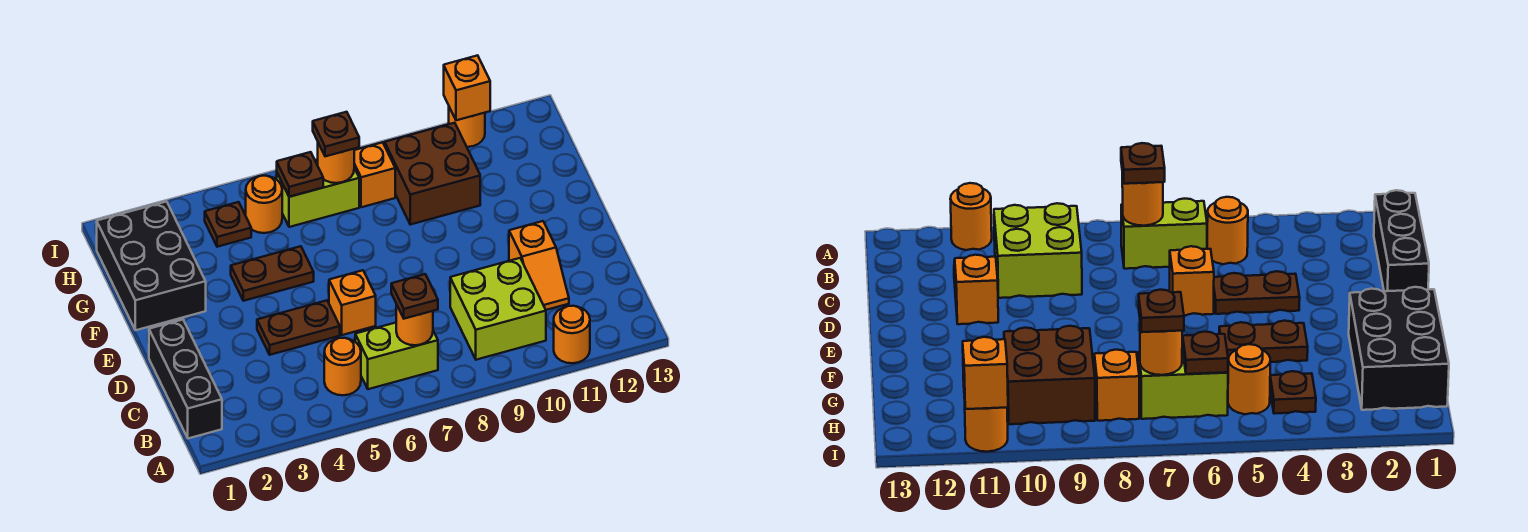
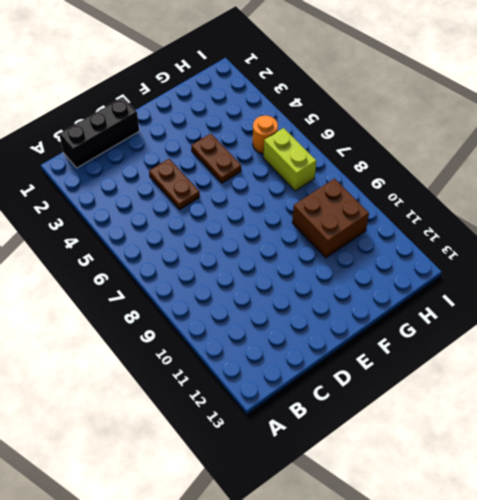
none -> orange round brick A11 level 1
none -> orange round brick B5 level 1
none -> lime brick B6:B7 level 1

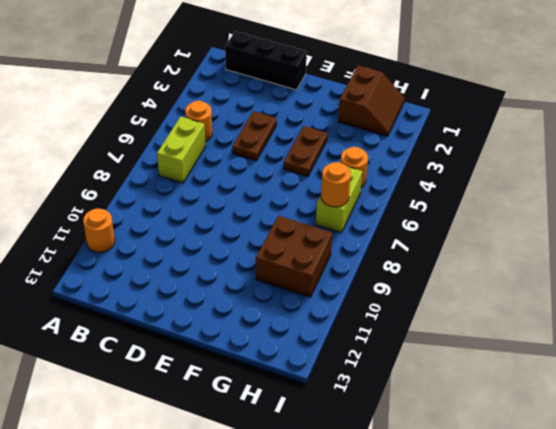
brown slope G1:H2 level 1 top G -> black brick F1:H2 level 1
none -> lime brick B9:C10 level 1
none -> orange slope C11:D11 level 1 top D
none -> orange brick D6 level 1

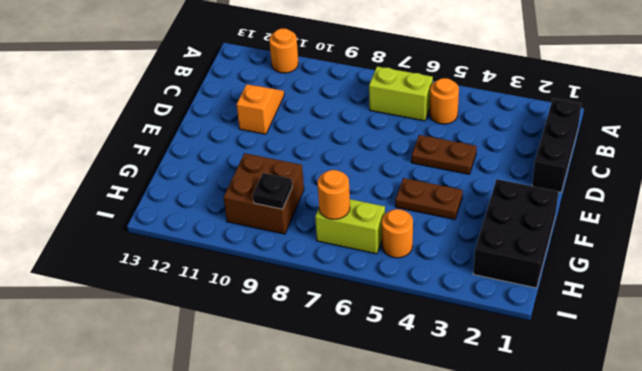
black plate H9 level 2 -> none
none -> lime brick B9:C10 level 1
none -> orange brick D6 level 1
none -> brown plate H4 level 1

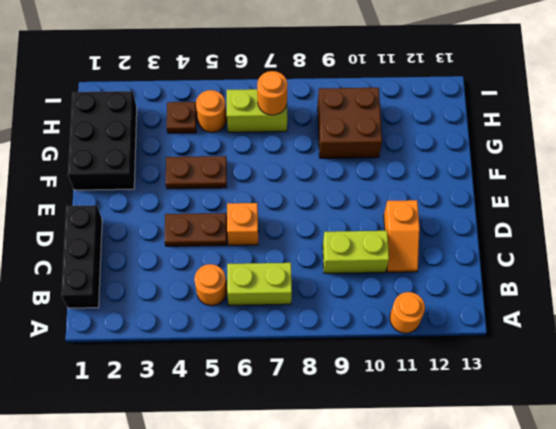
lime brick C9:C10 level 1 -> lime brick B9:C10 level 1
none -> orange brick H8 level 1
none -> orange round brick I11 level 1
none -> orange round brick B7 level 2

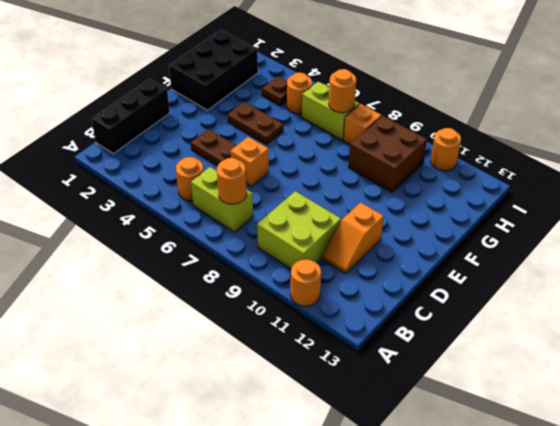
none -> brown plate H6 level 2
none -> orange brick I11 level 2
none -> brown plate B7 level 3

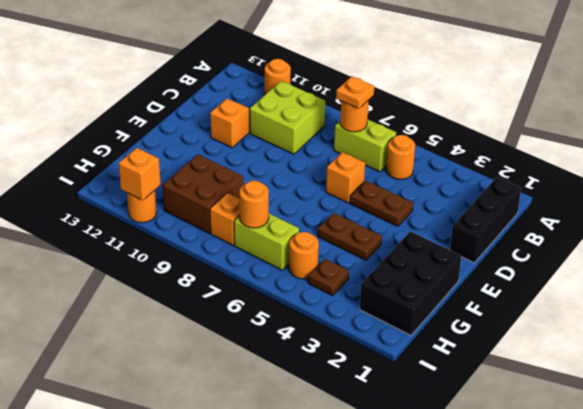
orange plate B7 level 3 -> brown plate B7 level 3
none -> brown plate H6 level 2
none -> brown plate H7 level 3

